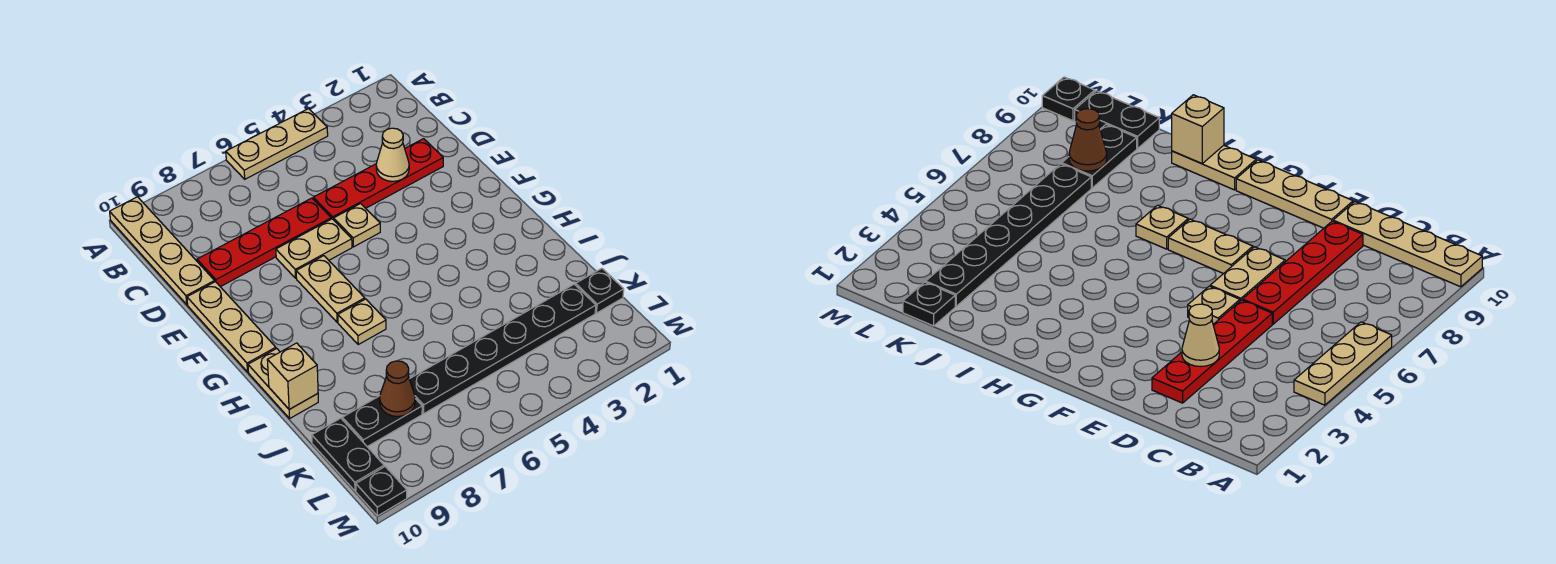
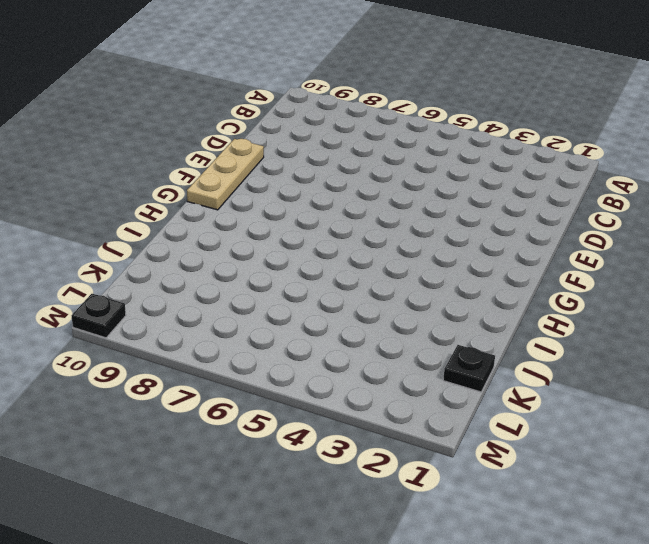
none -> tan plate A4:A6 level 1
none -> tan plate A10:D10 level 1
none -> red plate D2:D5 level 1

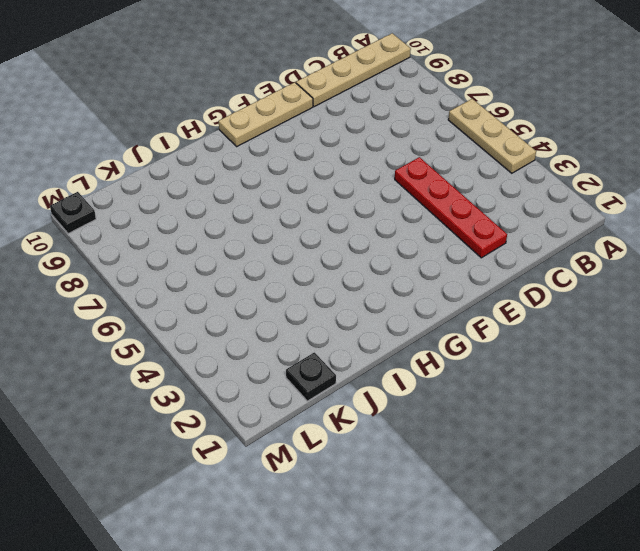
none -> red plate D6:D9 level 1
none -> tan plate E5 level 1
none -> tan plate E6:E7 level 1

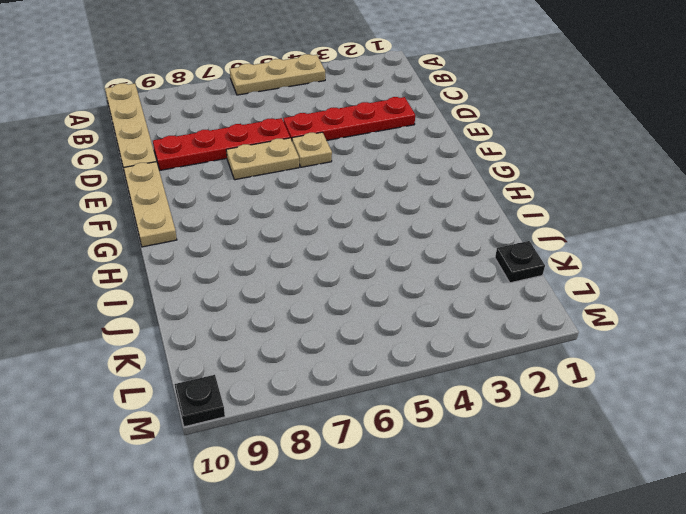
none -> tan plate F7:G7 level 1
none -> tan plate H7 level 1
none -> tan plate H10:I10 level 1

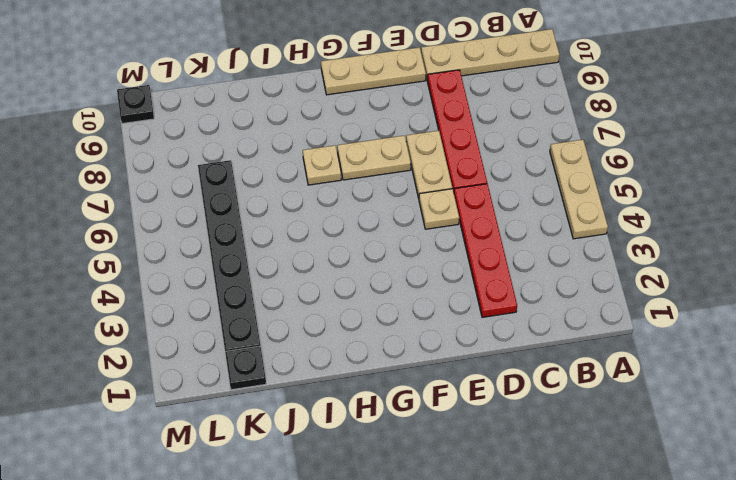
none -> tan plate H10:I10 level 1
none -> black plate K8:K9 level 1
none -> black plate K10:L10 level 1

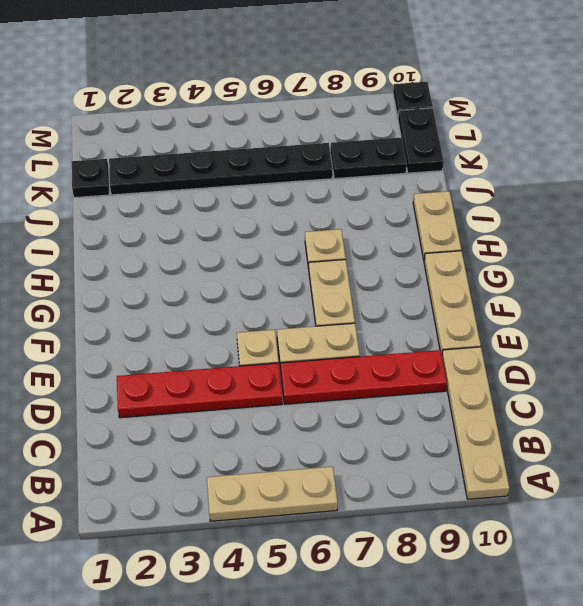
none -> tan cone D3 level 2
none -> tan brick I10 level 2
none -> brown cone K8 level 2

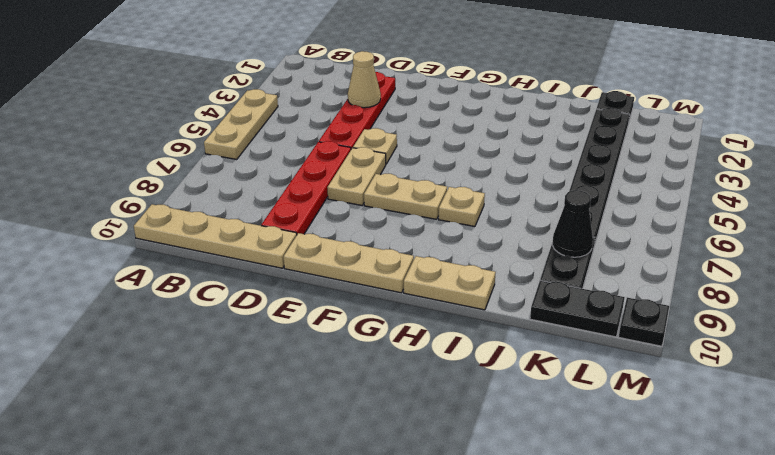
black cone K8 level 2 -> brown cone K8 level 2
none -> tan brick I10 level 2

